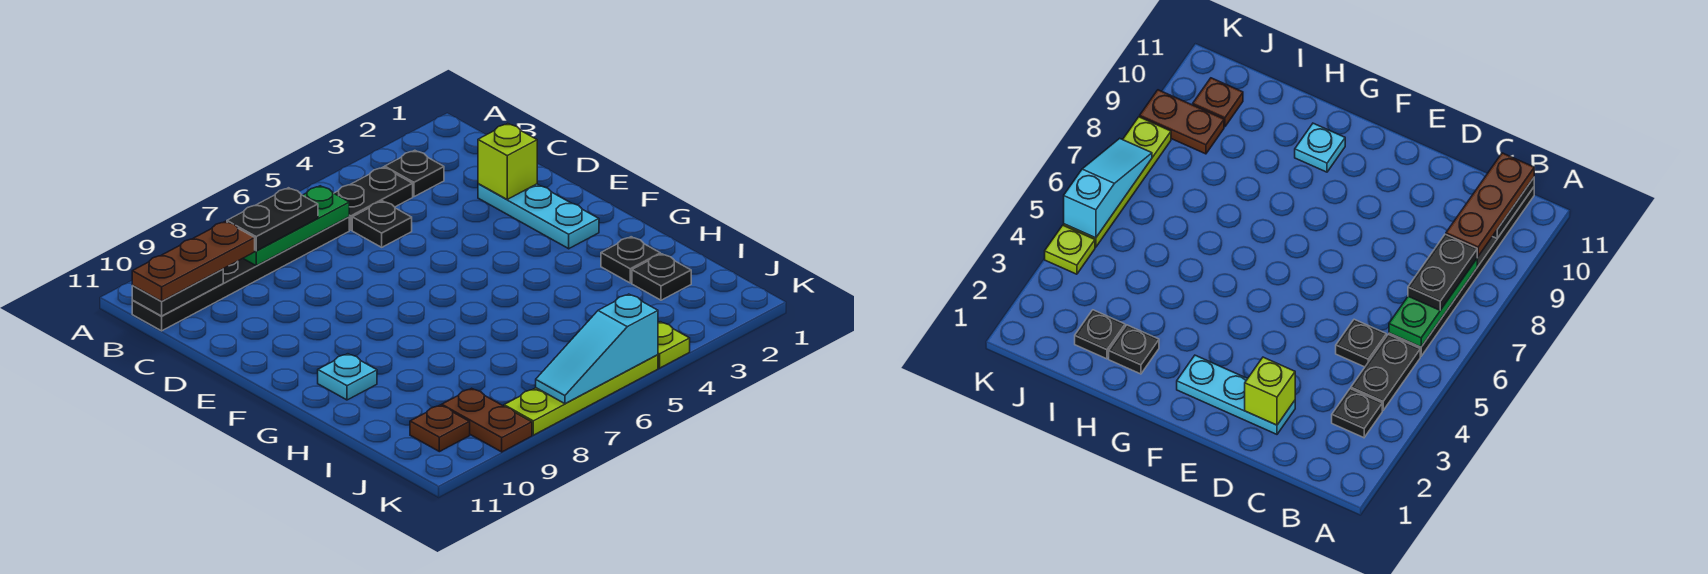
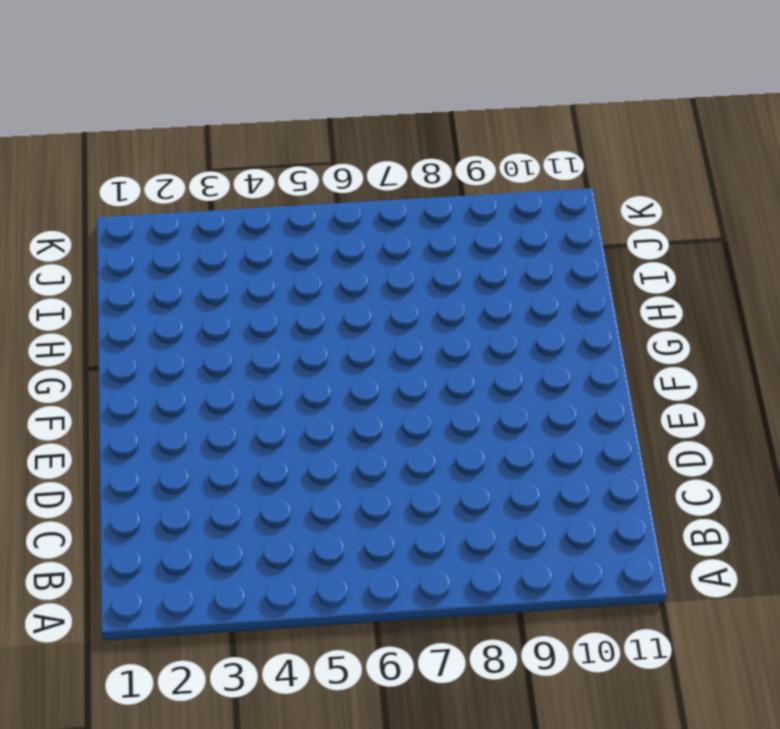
none -> black plate B3 level 1
none -> black plate B4:B5 level 1
none -> black plate B6:B11 level 1

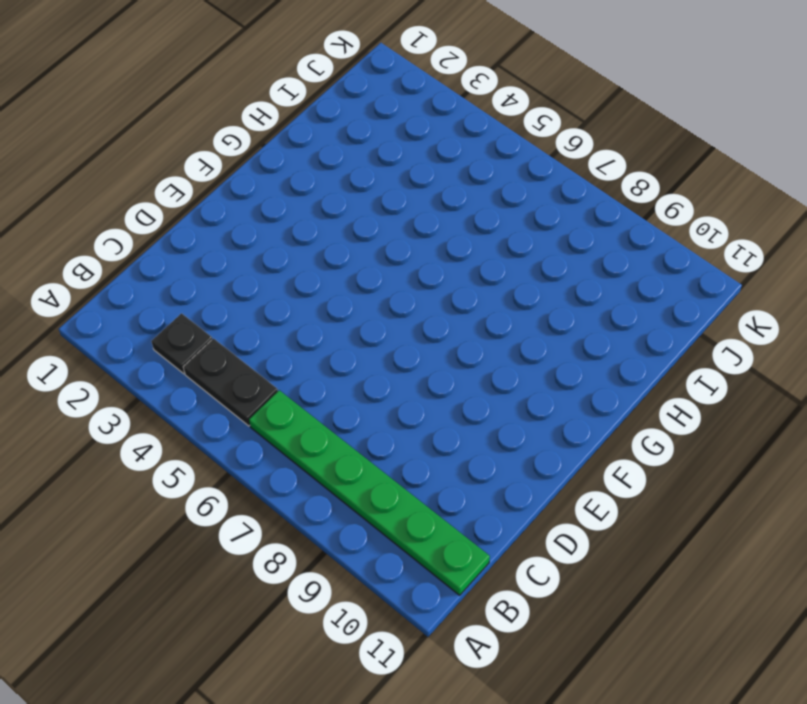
green plate B6:B11 level 1 -> black plate B6:B11 level 1
none -> black plate C5 level 1
none -> cyan plate D2:F2 level 1
none -> cyan plate G10 level 1

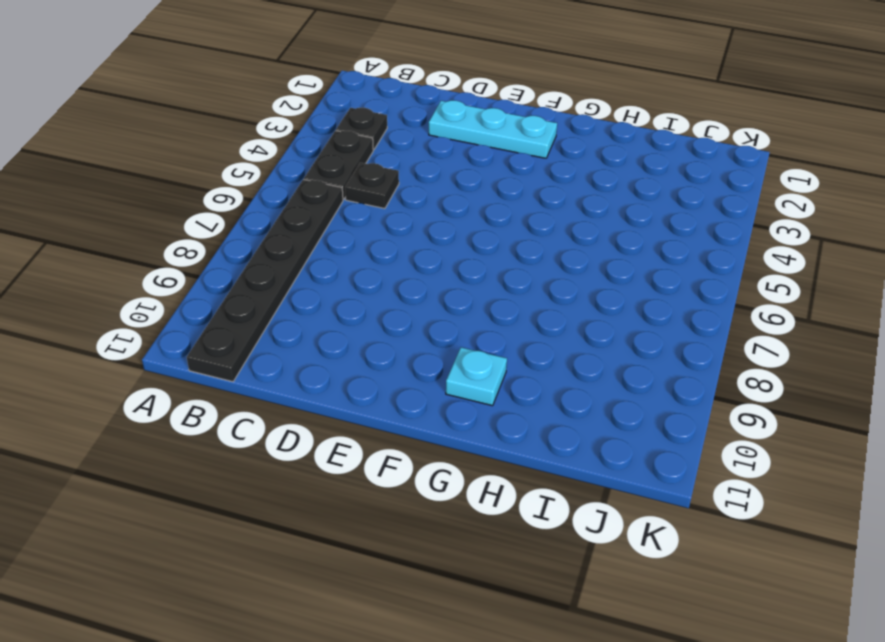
none -> black plate H2 level 1
none -> black plate I2 level 1
none -> brown plate J9:K9 level 1

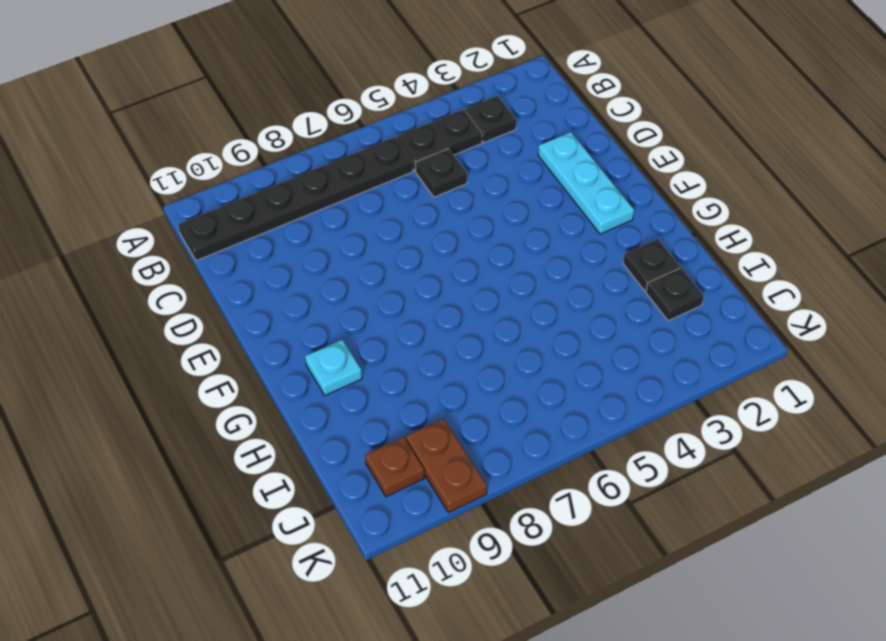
none -> lime plate K4 level 1
none -> lime plate K5:K8 level 1
none -> green plate B6:B8 level 2

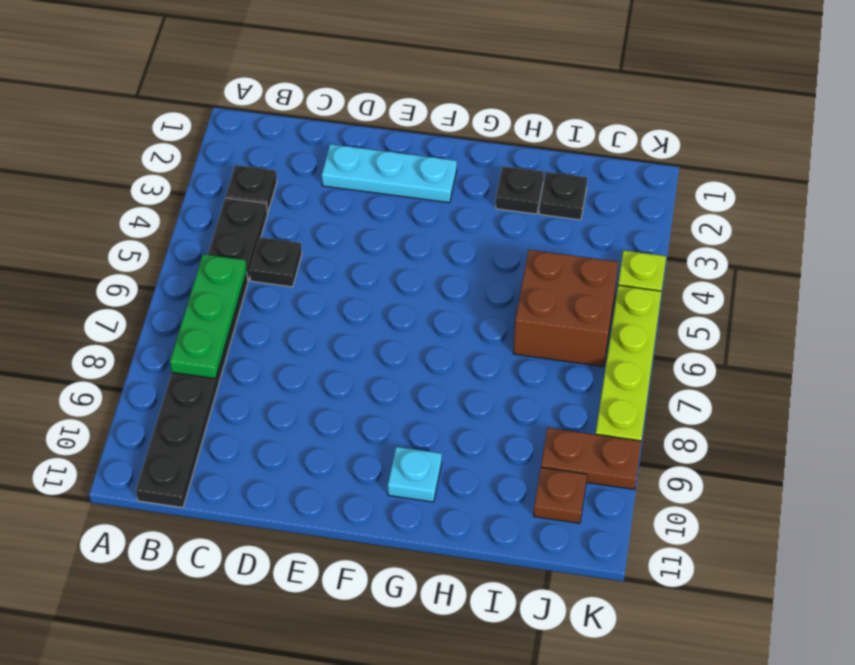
brown brick I5:J6 level 1 -> none
none -> black plate B10:B11 level 2
none -> lime brick D2 level 2
none -> cyan slope K5:K7 level 2 top 5

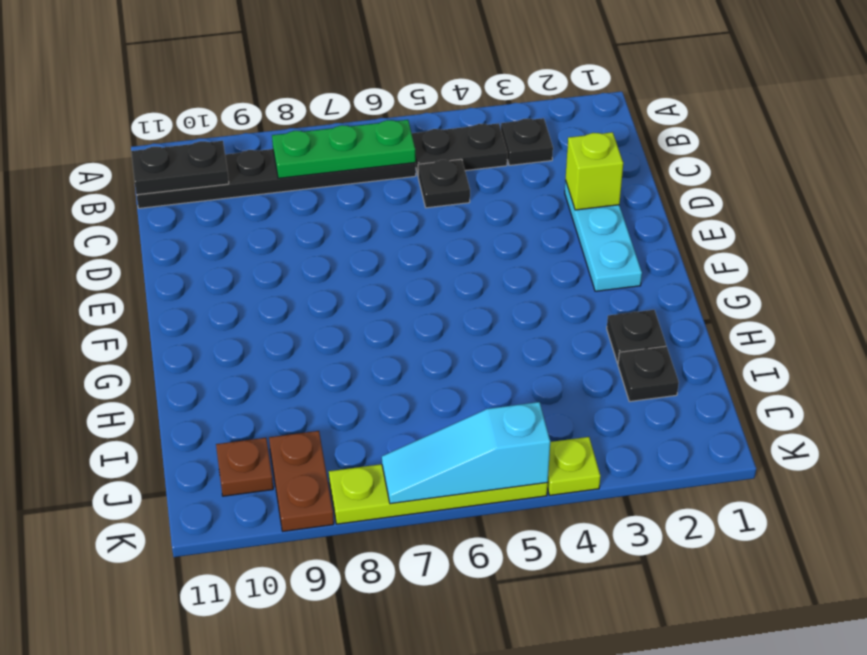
none -> cyan plate G10 level 1
none -> black plate B7:B8 level 3
none -> brown plate B9:B11 level 3

